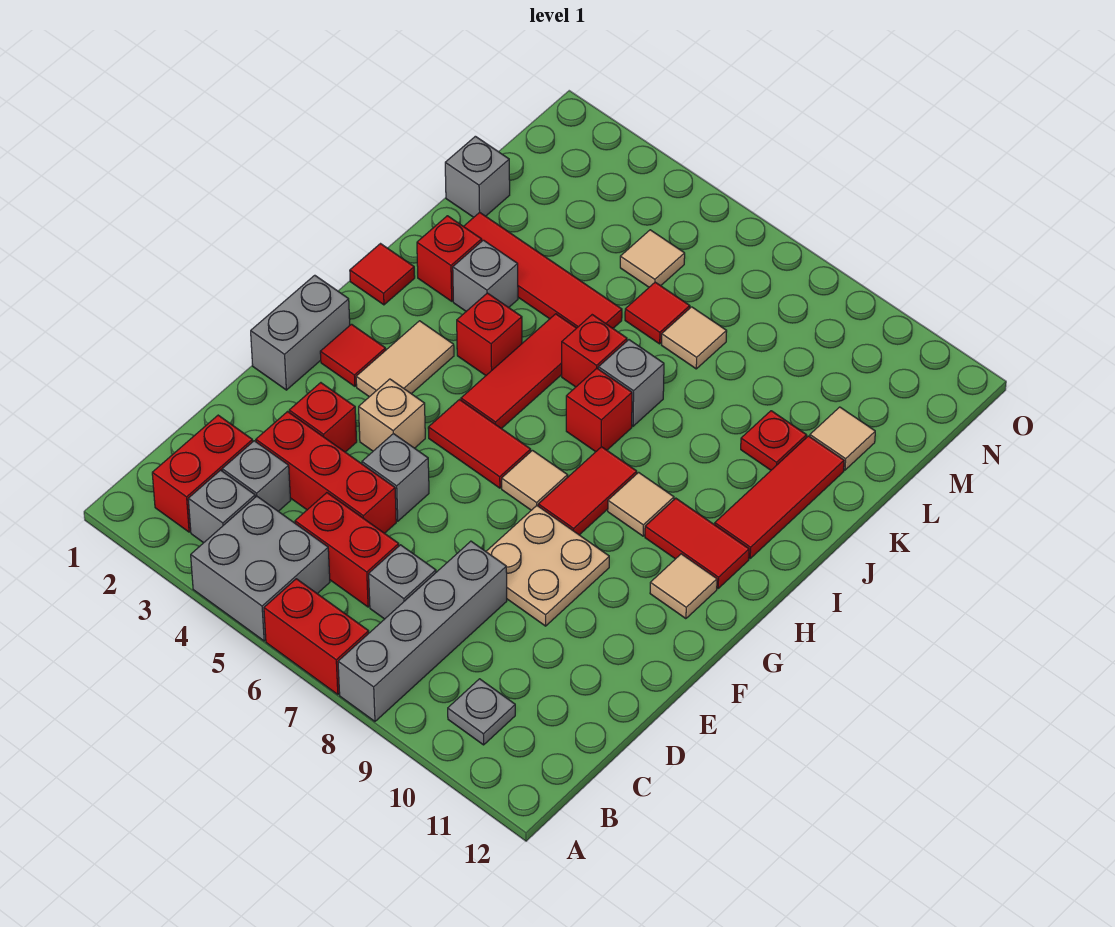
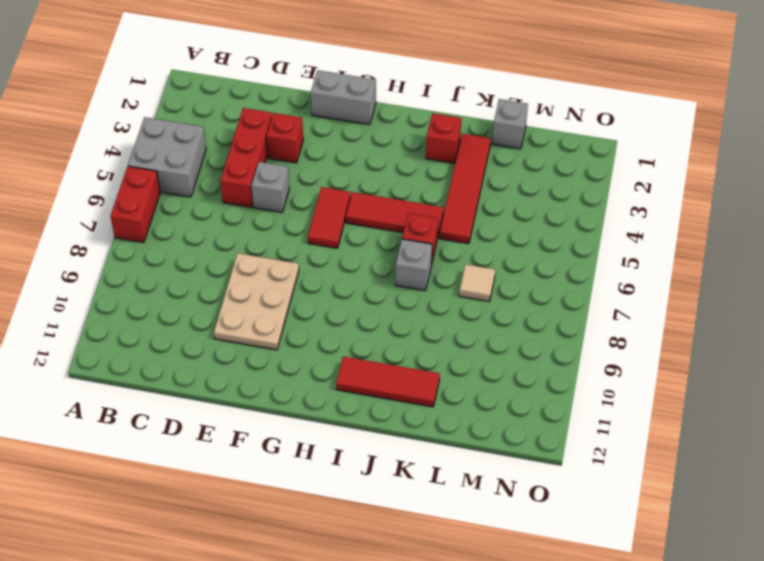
tan plate E8:F10 level 1 -> tan plate E8:F9 level 1
none -> grey brick A8:D8 level 1
none -> red brick B2:C2 level 1
none -> grey brick B3 level 1
none -> grey plate B10 level 1

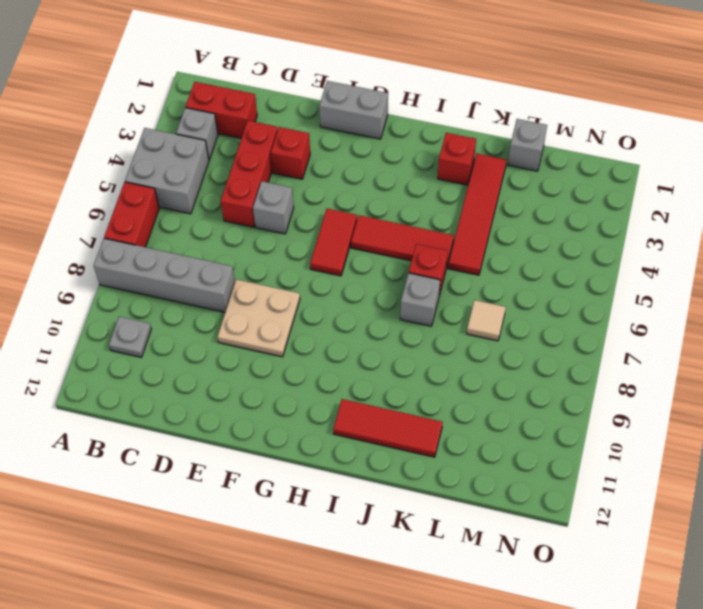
none -> grey brick C3 level 1
none -> red brick C5:C6 level 1
none -> grey brick C7 level 1
none -> tan brick F4 level 1

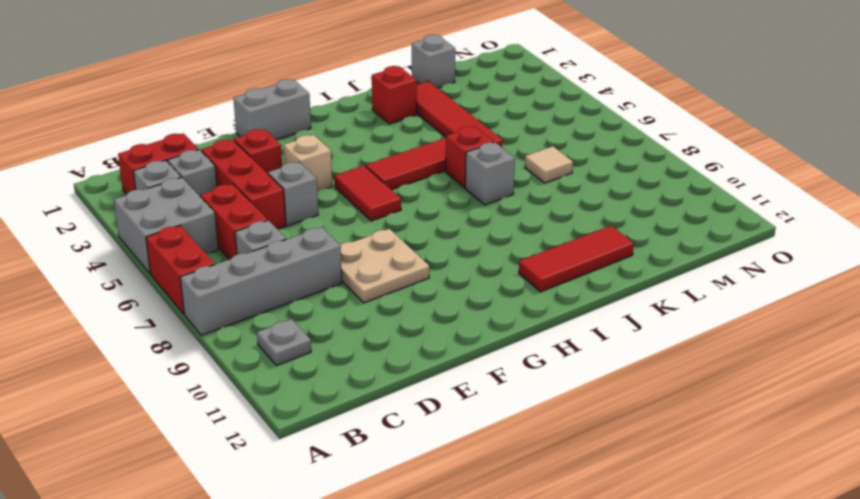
none -> red tile G2 level 1
none -> tan tile G3:H3 level 1
none -> tan tile G7 level 1
none -> red tile G8:H8 level 1

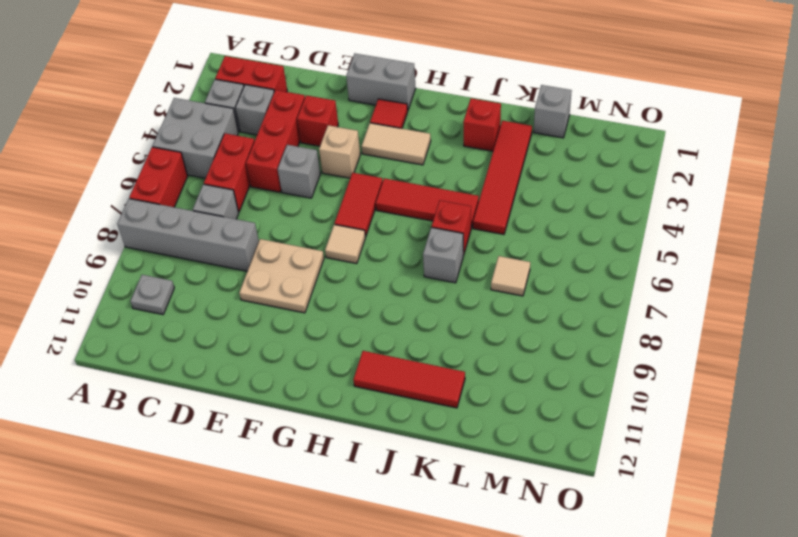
none -> red tile G8:H8 level 1
none -> tan tile G11 level 1
none -> tan tile H9 level 1
none -> red tile H10:H11 level 1

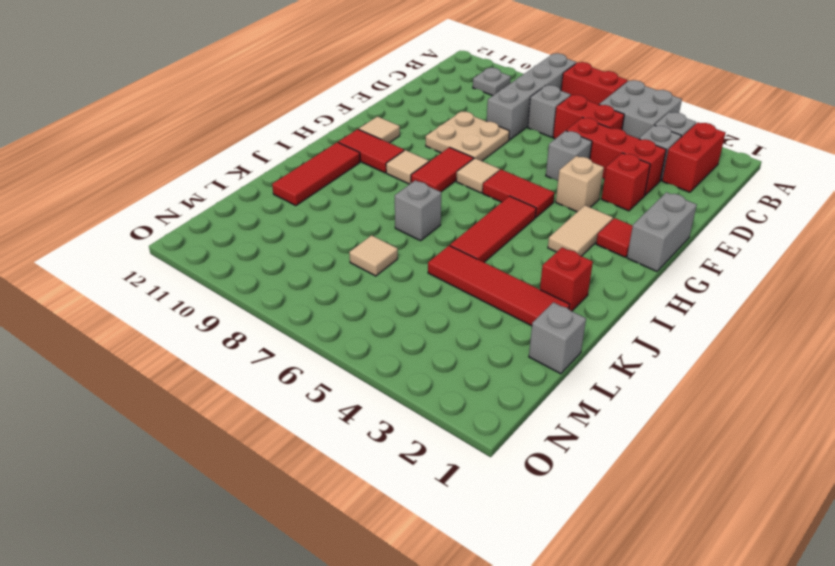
none -> red tile I1 level 1
none -> red brick I4 level 1
none -> red brick I7 level 1
none -> grey brick J3 level 1

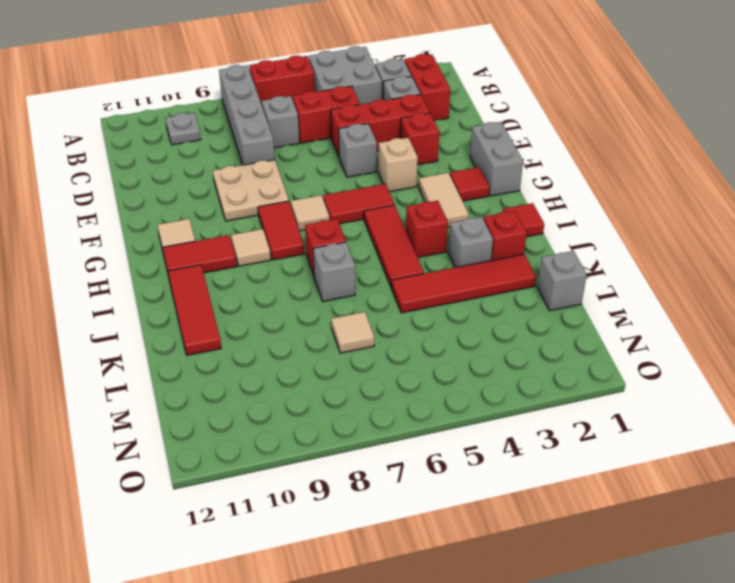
none -> red brick J6 level 1
none -> red plate K10 level 1
none -> red tile L6 level 1
none -> tan tile L11 level 1

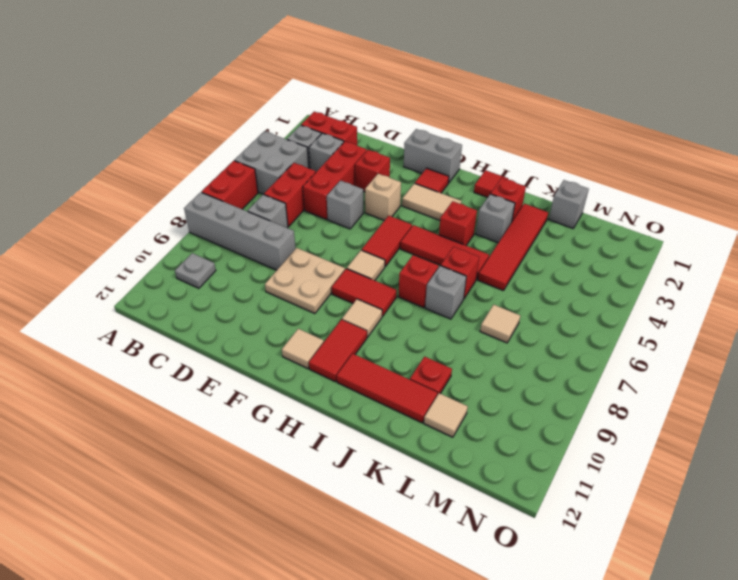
none -> red tile L6 level 1
none -> tan tile M5 level 1

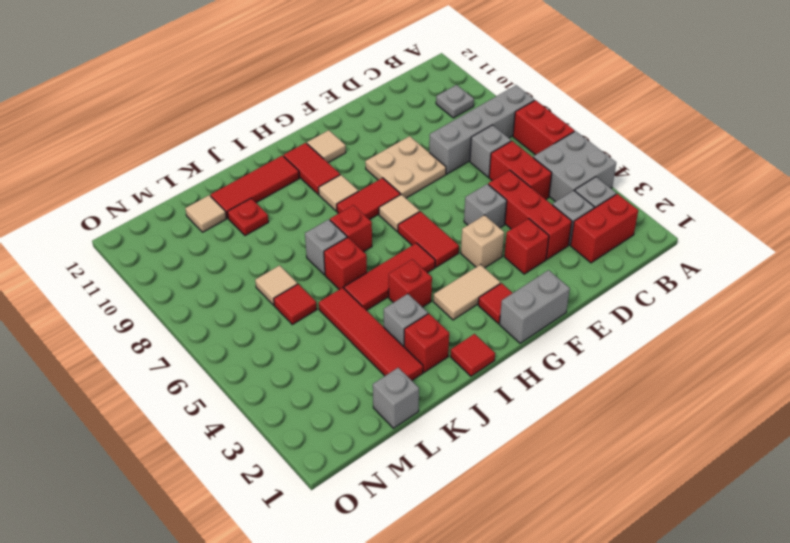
none -> tan tile M5 level 1

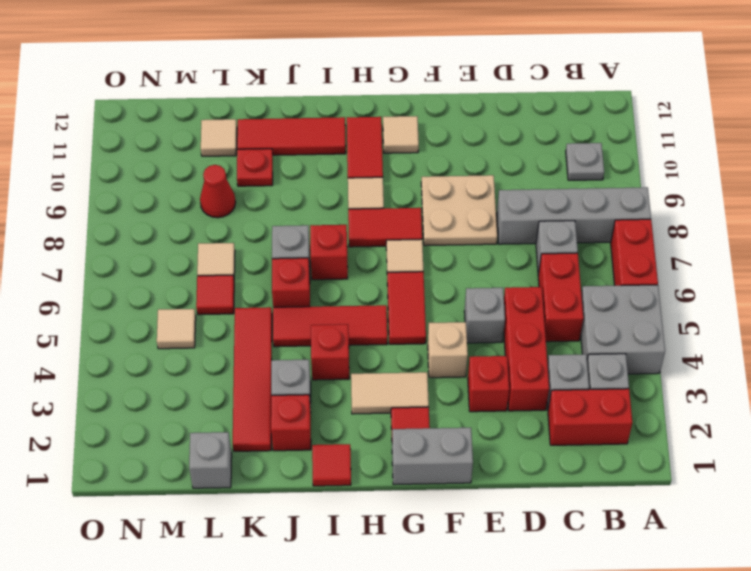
red cone L9 level 1 -> none

